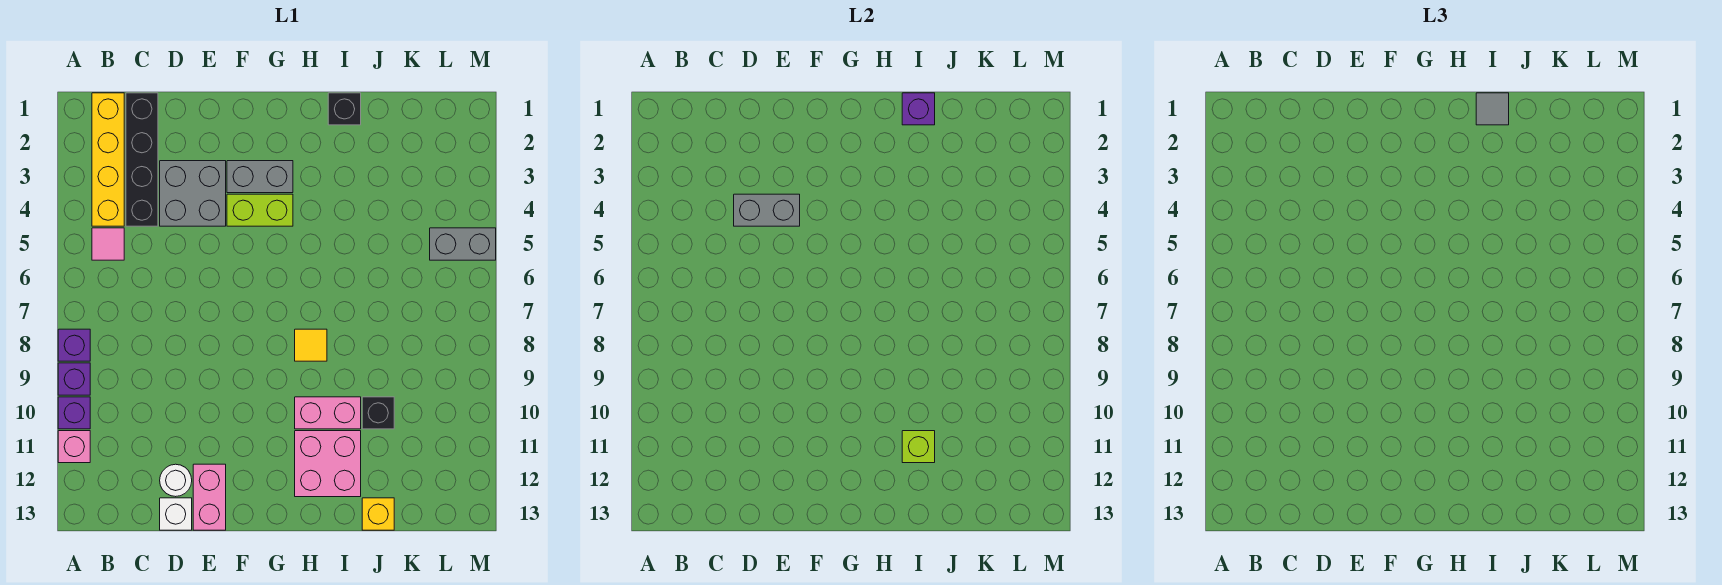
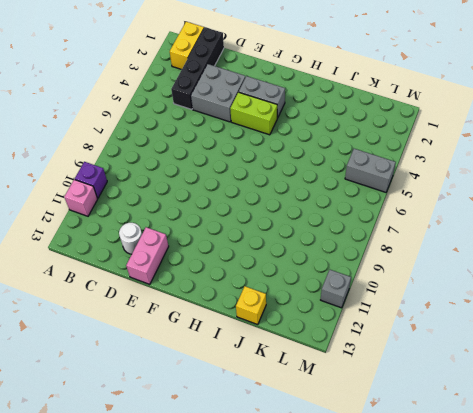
yellow brick B1:B2 level 1 -> yellow brick B1:B4 level 1
grey brick M11 level 1 -> none
none -> purple brick A8 level 1
none -> purple brick A9 level 1
none -> pink tile B5 level 1

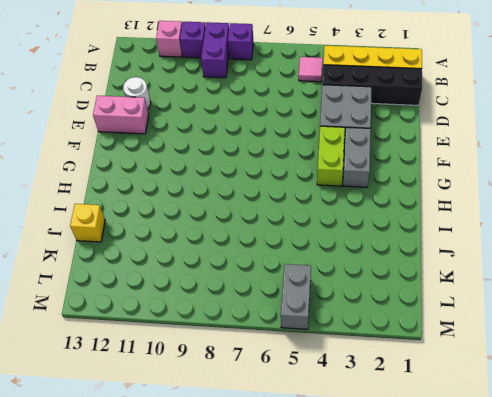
purple brick A9:B9 level 1 -> purple brick A9 level 1
none -> white brick D13 level 1
none -> yellow tile H8 level 1
none -> pink brick H10:I10 level 1

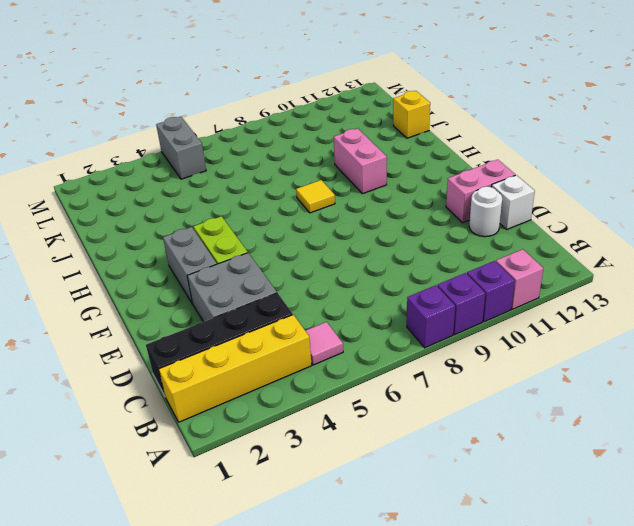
none -> pink brick H11:I12 level 1
none -> black brick I1 level 1
none -> black brick J10 level 1

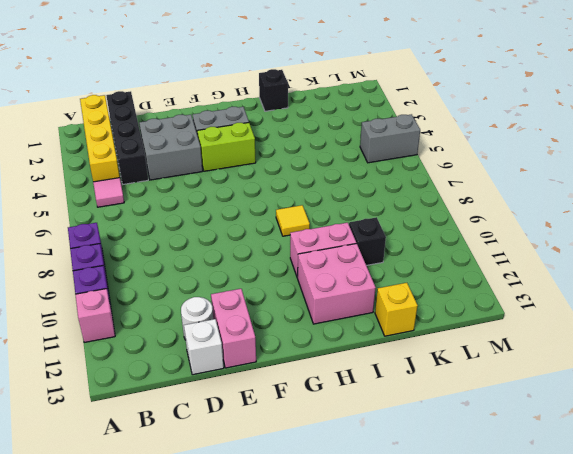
none -> grey brick D4:E4 level 2
none -> purple brick I1 level 2
none -> lime brick I11 level 2

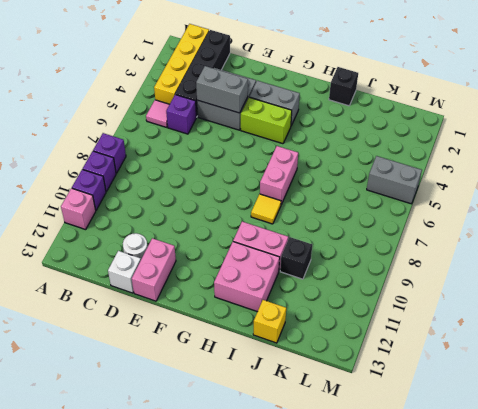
purple brick C5 level 1 -> purple brick I1 level 2
pink brick H6:H7 level 1 -> none
none -> lime brick I11 level 2
none -> grey tile I1 level 3

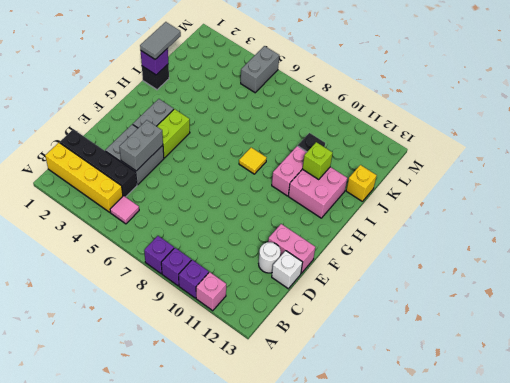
grey tile I1:J1 level 3 -> grey tile I1 level 3

